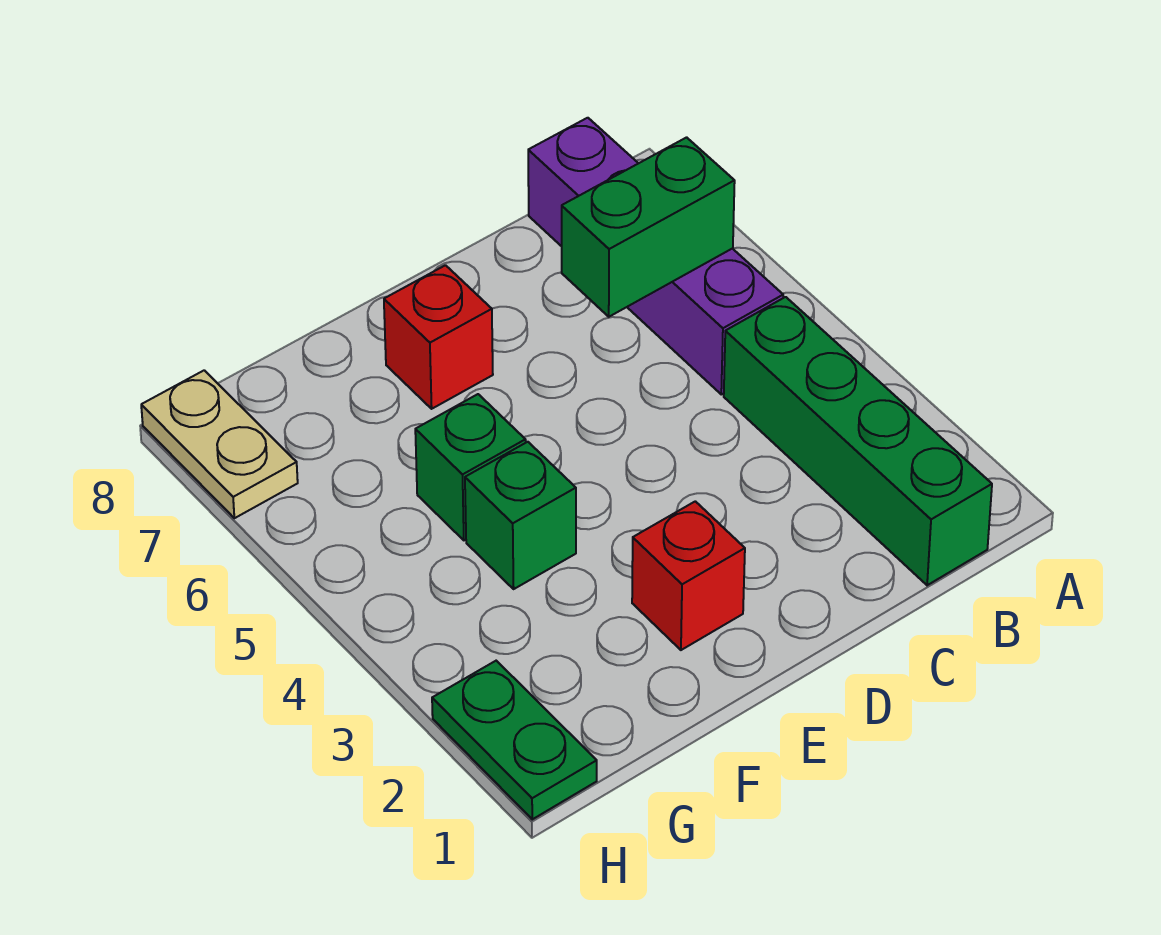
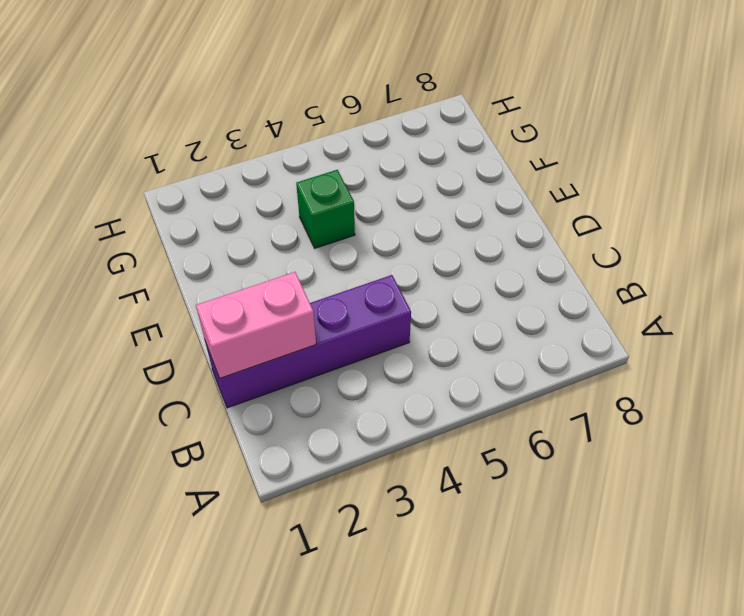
purple brick C1:C4 level 1 -> purple brick B5:B8 level 1
pink brick C1:C2 level 2 -> none
none -> green brick B1:B4 level 1
none -> red brick E2 level 1

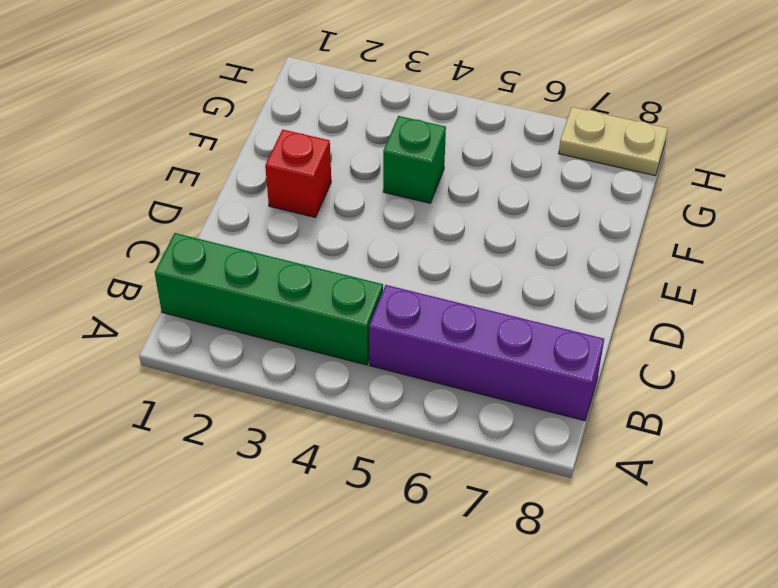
none -> red brick E7 level 1
none -> green brick F5 level 1

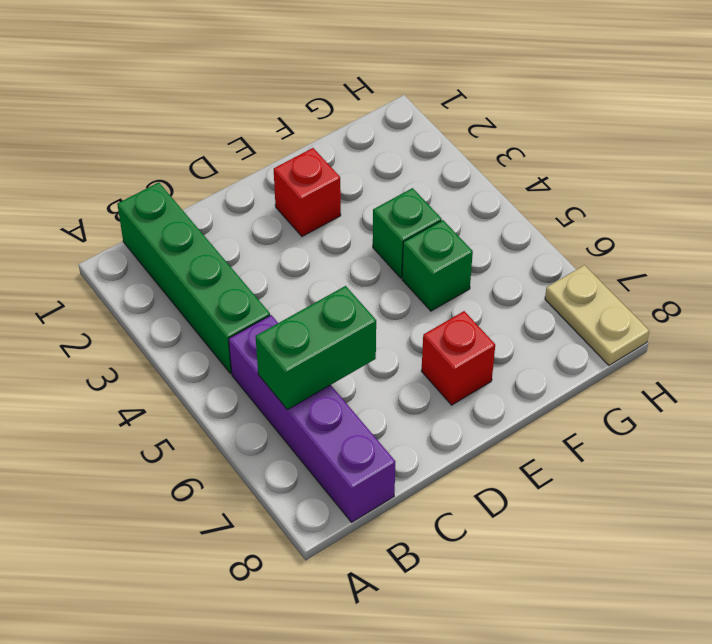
none -> green plate H1:H2 level 1

